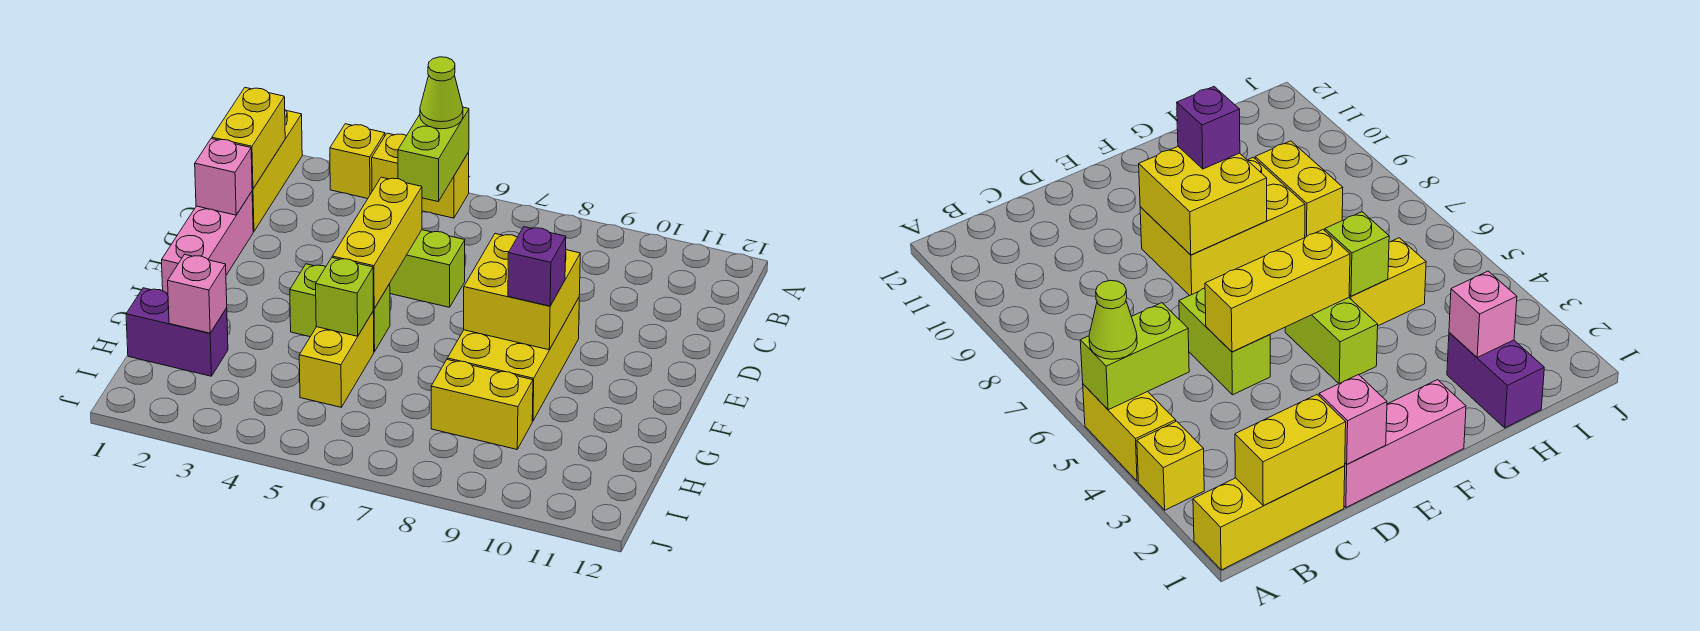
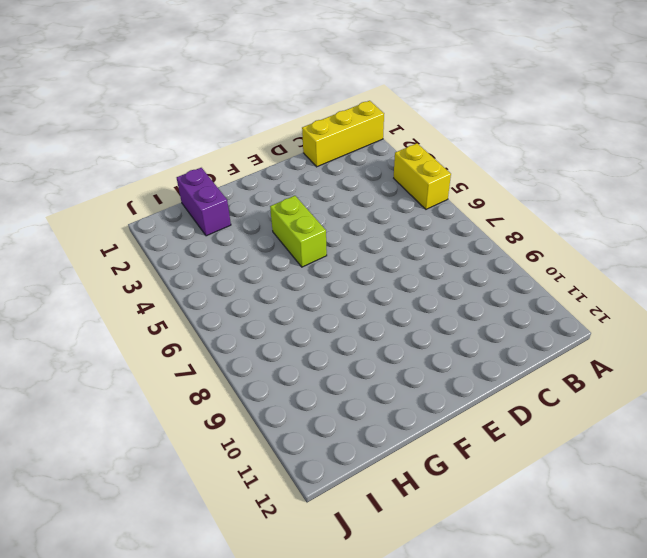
none -> yellow brick A3 level 1
none -> pink brick D1:F1 level 1
none -> lime brick D5:D6 level 1

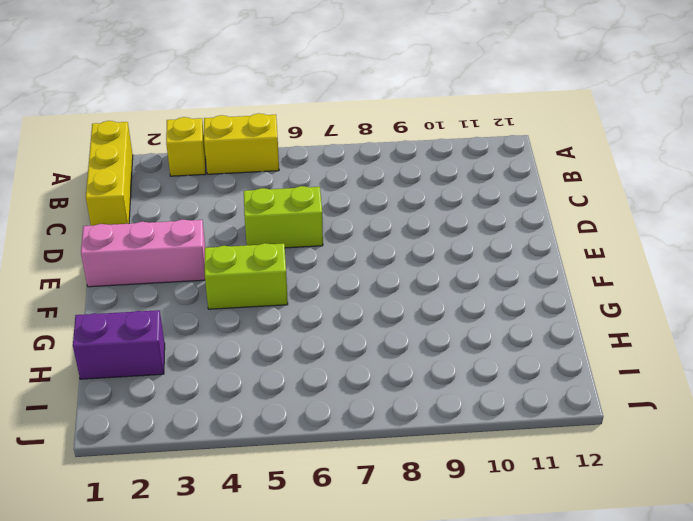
pink brick E1:E3 level 1 -> pink brick D1:F1 level 1
none -> yellow brick E8:G9 level 1
none -> yellow brick G5:H5 level 1
none -> yellow brick H8:H9 level 1

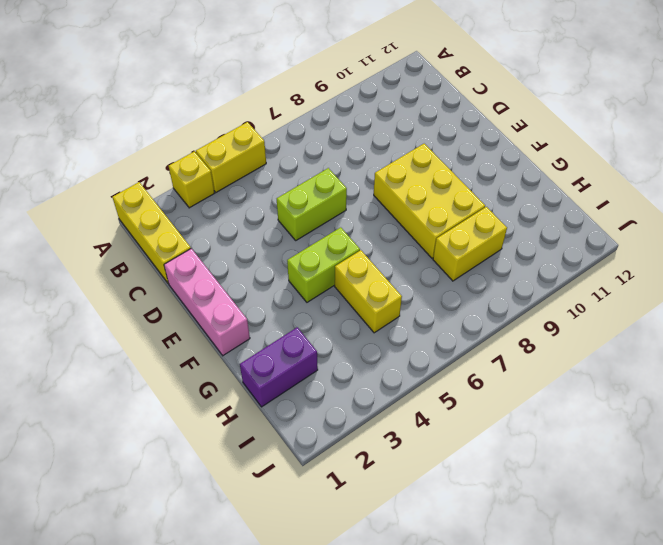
none -> lime brick A5:B5 level 2
none -> yellow brick B1:C1 level 2
none -> pink brick D1 level 2

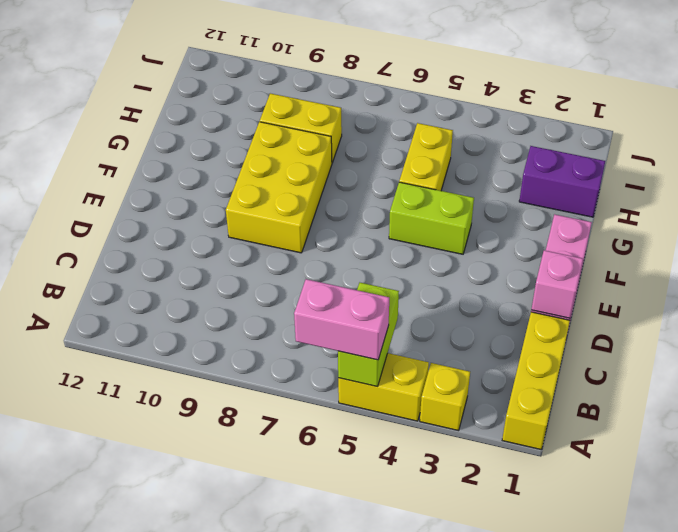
pink brick A5:A6 level 3 -> lime cone A5 level 3
none -> lime brick D5:D6 level 1
none -> yellow brick B1:C1 level 2
none -> yellow brick D5:F5 level 2

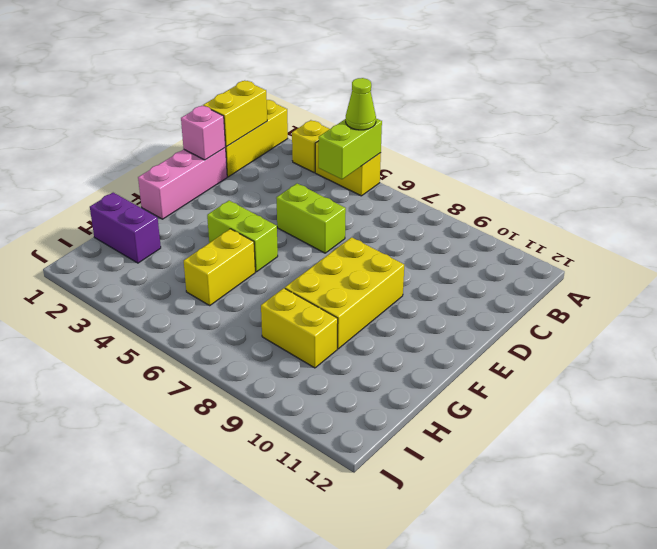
none -> yellow brick D5:F5 level 2
none -> yellow brick E8:F9 level 2
none -> lime brick G5 level 2

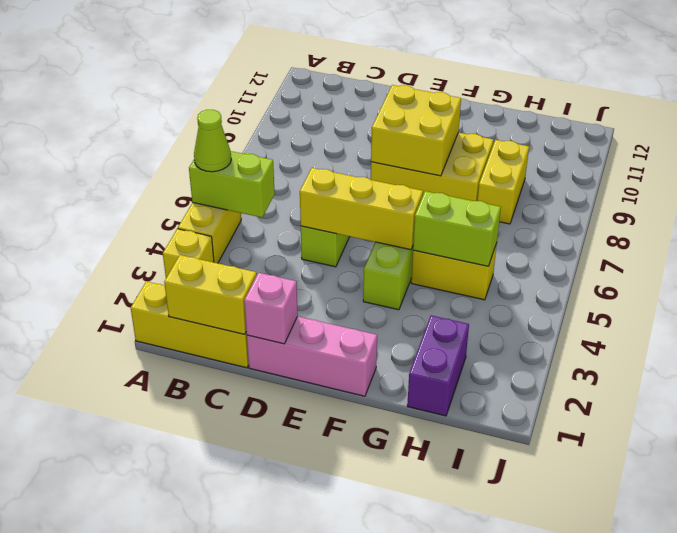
lime brick G5:H5 level 2 -> lime brick G5 level 2
none -> pink brick H2 level 2
none -> purple brick F9 level 3

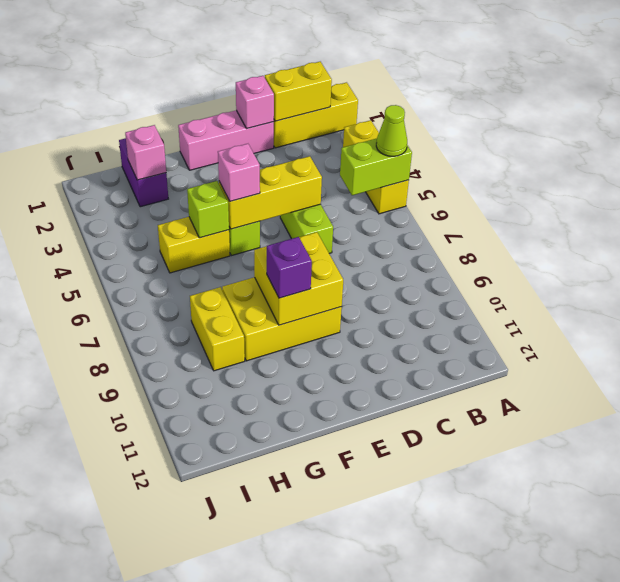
pink brick F5 level 3 -> none

